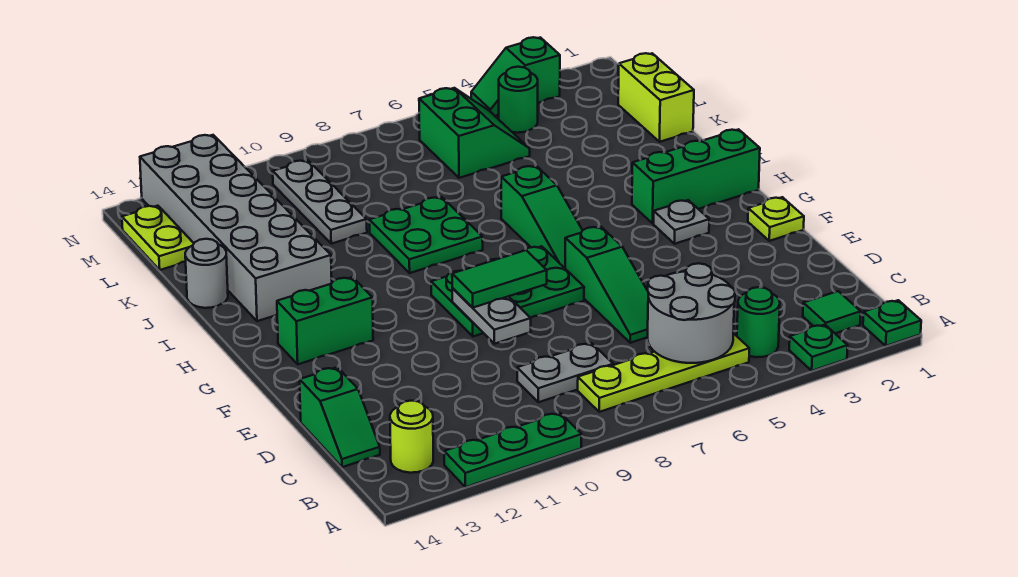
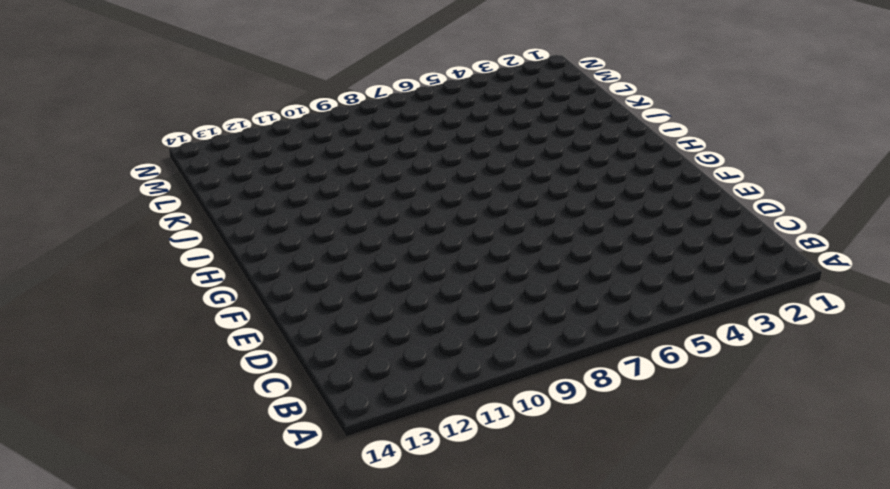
none -> green plate A1 level 1
none -> green plate A3 level 1
none -> green plate A10:A12 level 1

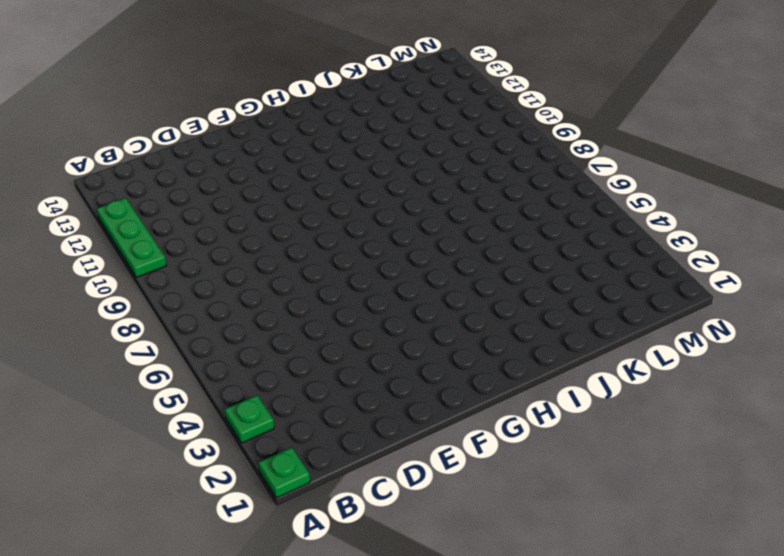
none -> green tile B2 level 1
none -> green round brick B4 level 1
none -> lime plate B5:B8 level 1

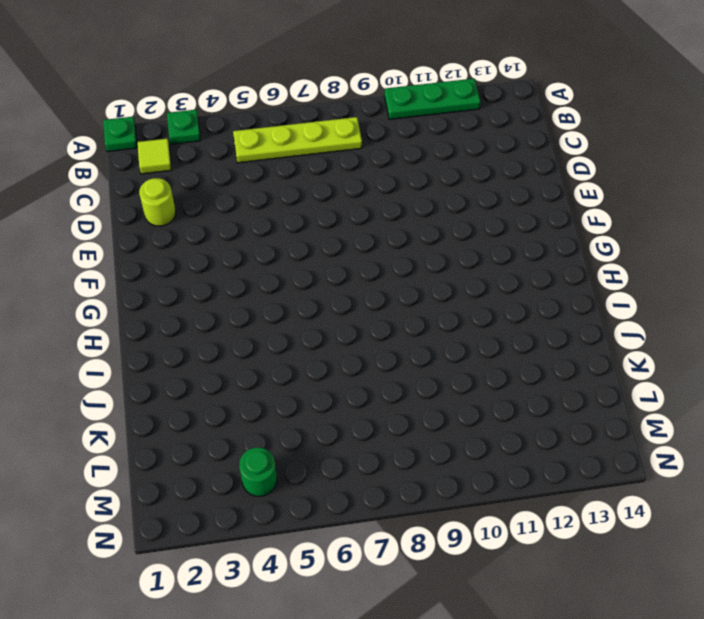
lime tile B2 level 1 -> green tile B2 level 1
lime round brick D2 level 1 -> lime round brick B13 level 1
none -> green round brick B4 level 1
none -> grey plate C8:C9 level 1
none -> green slope C14:D14 level 1 top D

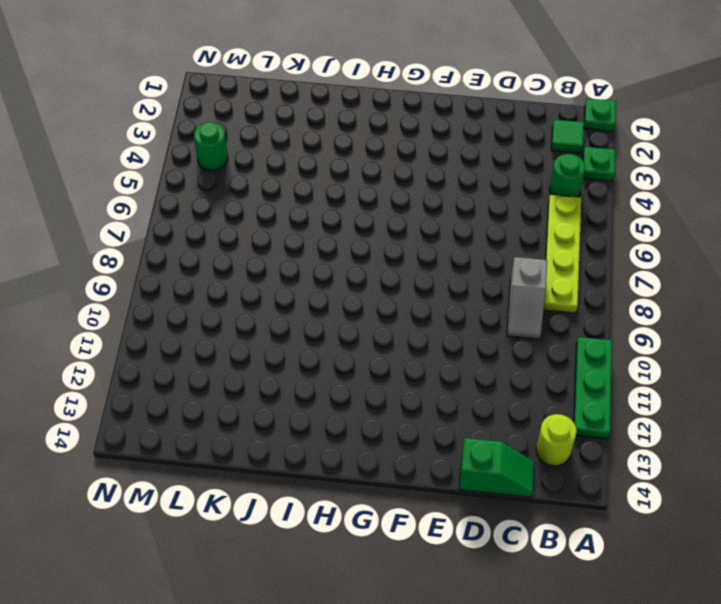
grey slope C8:C9 level 1 top 8 -> grey plate C8:C9 level 1
none -> green slope D6:F6 level 1 top F
none -> lime plate F1 level 1
none -> green plate F7:G9 level 1

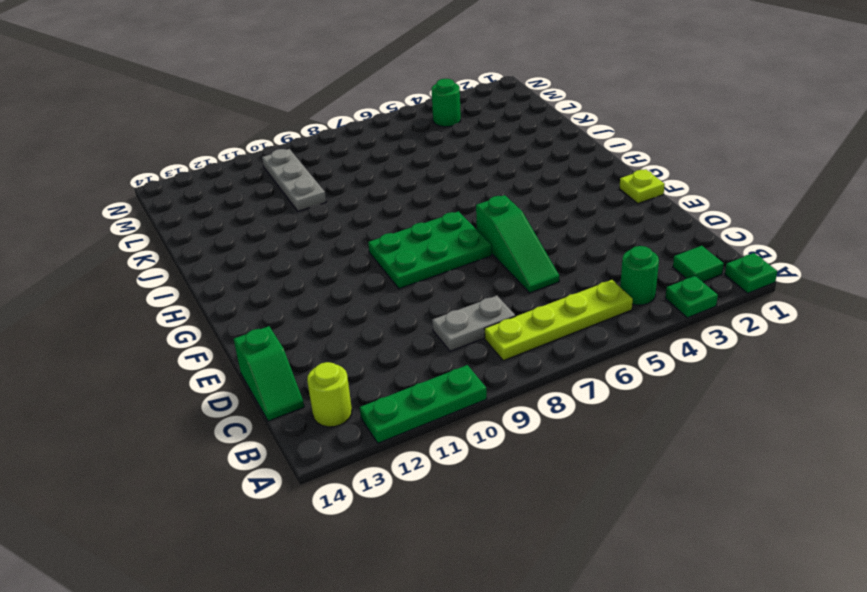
none -> grey plate G3 level 1
none -> green slope G6:I6 level 1 top I
none -> green brick G12:G13 level 1

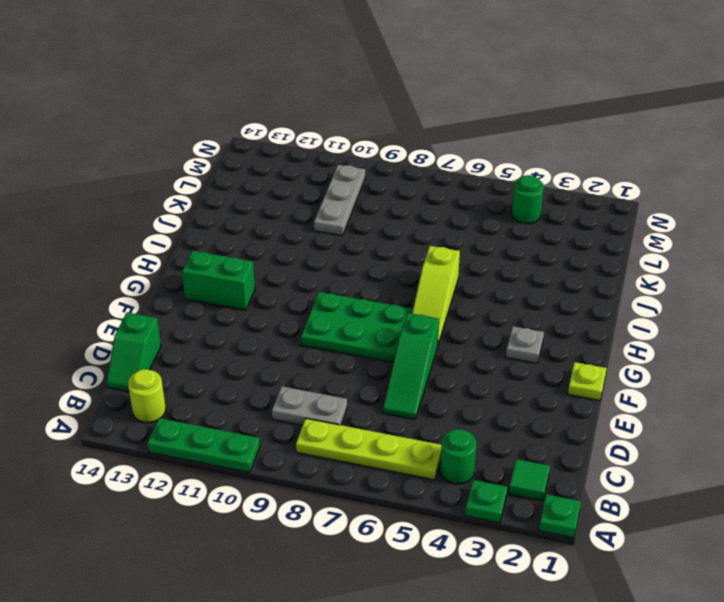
lime slope G6:I6 level 1 top I -> green slope G6:I6 level 1 top I
none -> green brick H1:H3 level 1
none -> green plate I8:J9 level 1
none -> grey brick I12:N13 level 1

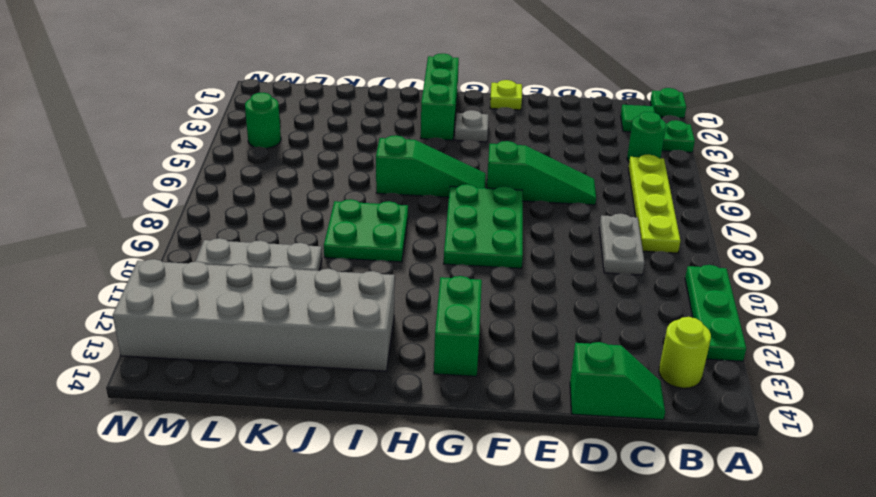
none -> grey round brick J14 level 1
none -> lime brick K1:L1 level 1
none -> green slope L5:M6 level 1 top 6

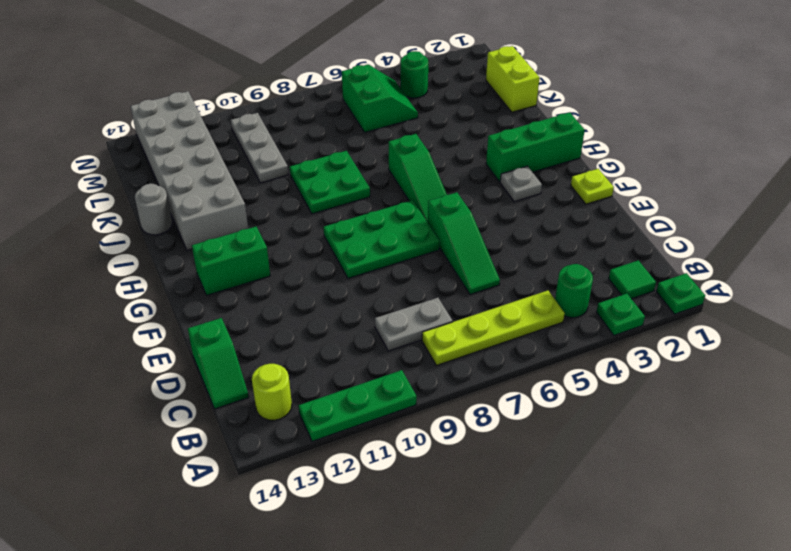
none -> lime plate L14:M14 level 1
none -> green slope N3:N4 level 1 top 3
none -> grey round brick B5:C6 level 2

